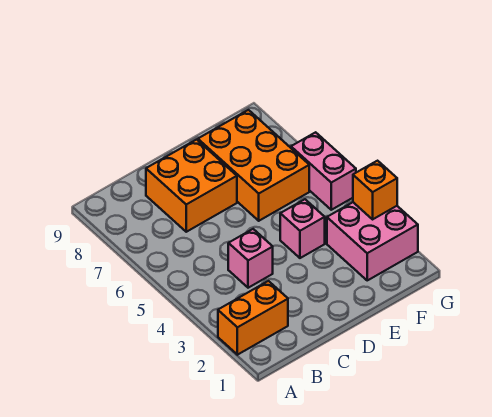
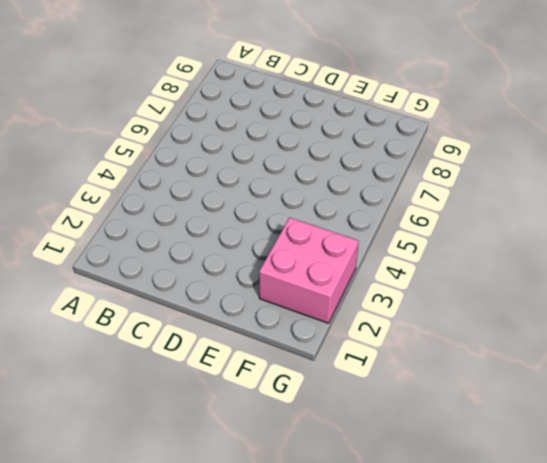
none -> orange brick A2:B2 level 1
none -> pink brick C4 level 1

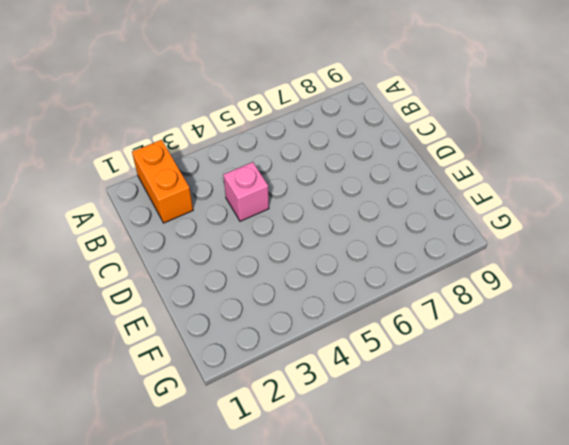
none -> orange brick C7:D8 level 1
none -> pink brick E4 level 1

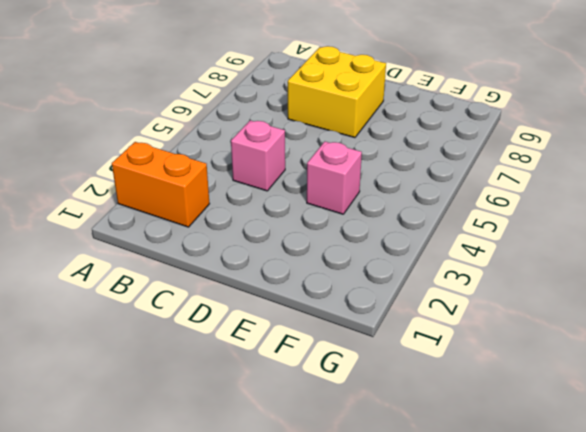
yellow brick C7:D8 level 1 -> orange brick C7:D8 level 1
none -> orange brick E6:F8 level 1
none -> pink brick F2:G3 level 1

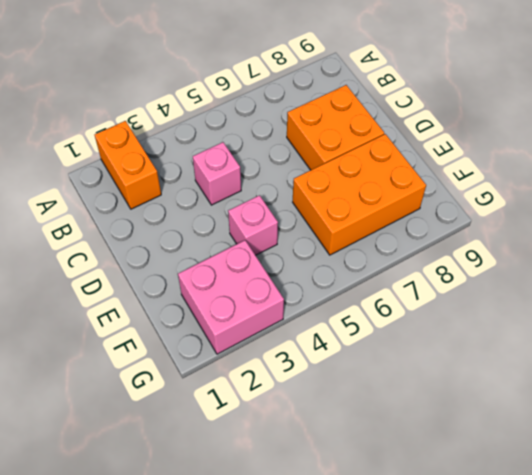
none -> pink brick G5:G6 level 1
none -> orange brick G3 level 2

